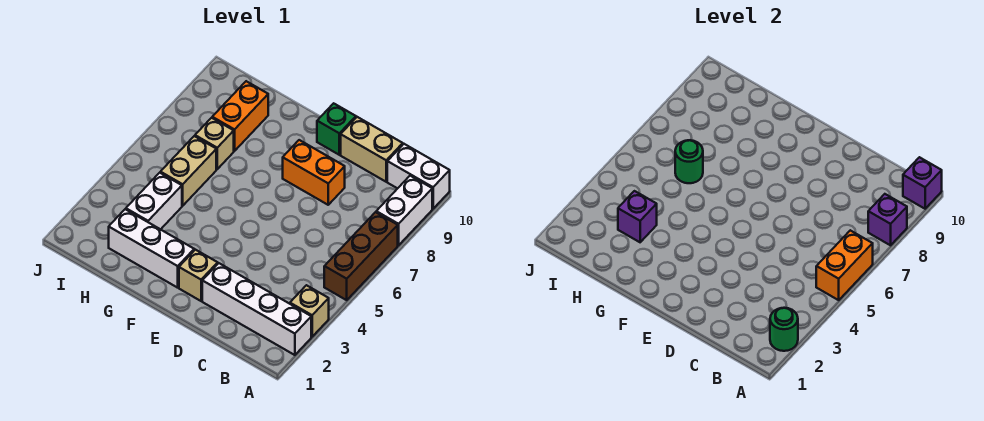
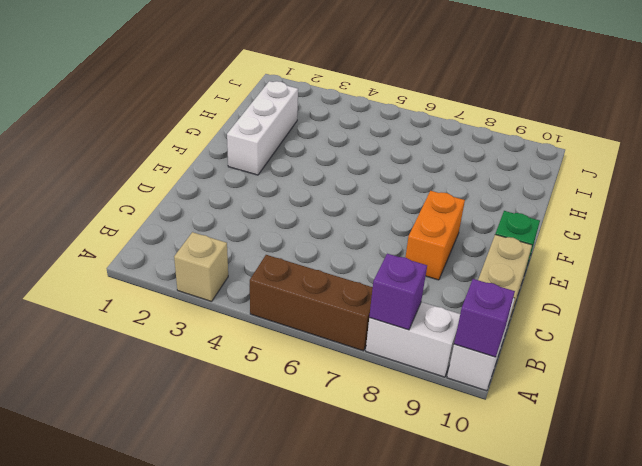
none -> white brick A2:D2 level 1
none -> tan brick E2 level 1
none -> white brick H3:H4 level 1

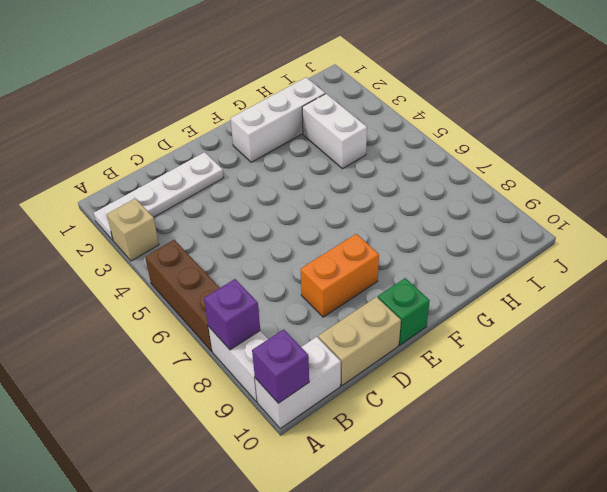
white plate A2:D2 level 1 -> white brick A2:D2 level 1
none -> tan brick E2 level 1
none -> tan brick H5:H6 level 1
none -> tan brick H7 level 1

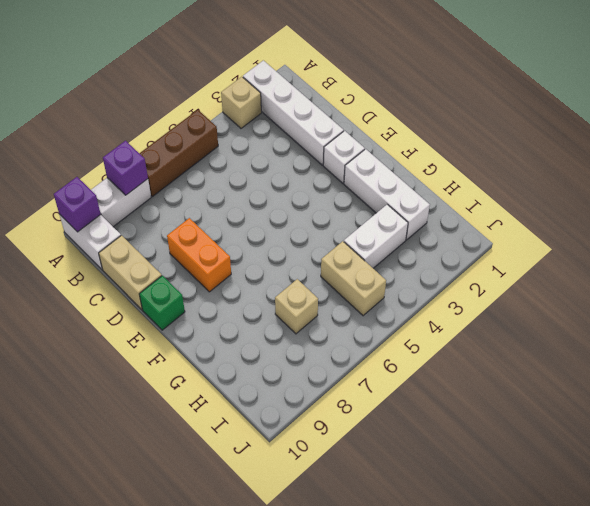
white brick E2 level 1 -> tan brick E2 level 1
tan brick H5:I5 level 1 -> tan brick H5:H6 level 1
none -> orange brick H8:H9 level 1
none -> green round brick A2 level 2
none -> orange brick A5:A6 level 2

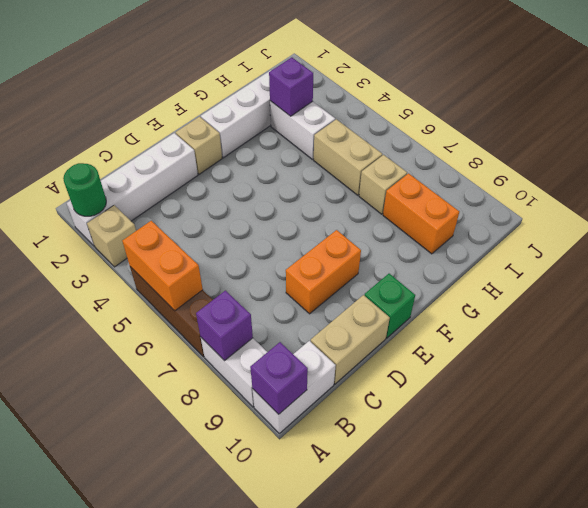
none -> green round brick H6 level 2

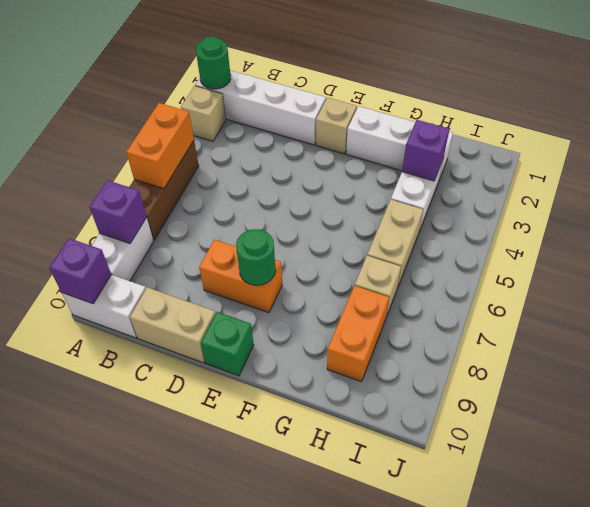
green round brick E8 level 2 -> green round brick H6 level 2

